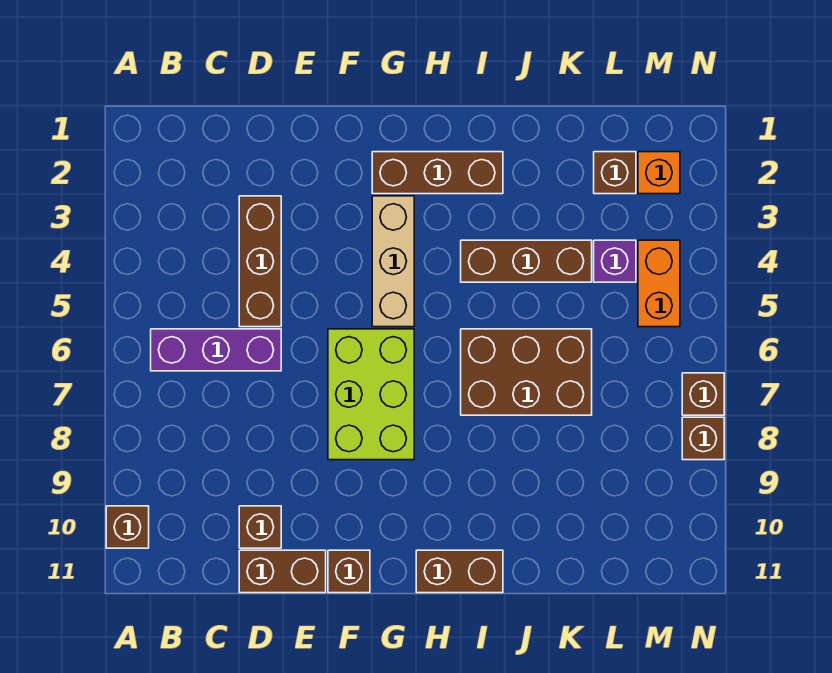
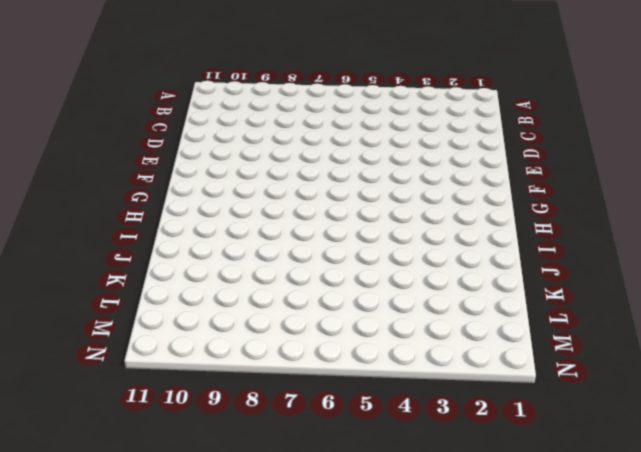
none -> brown brick A10 level 1
none -> purple brick B6:D6 level 1
none -> brown brick D3:D5 level 1

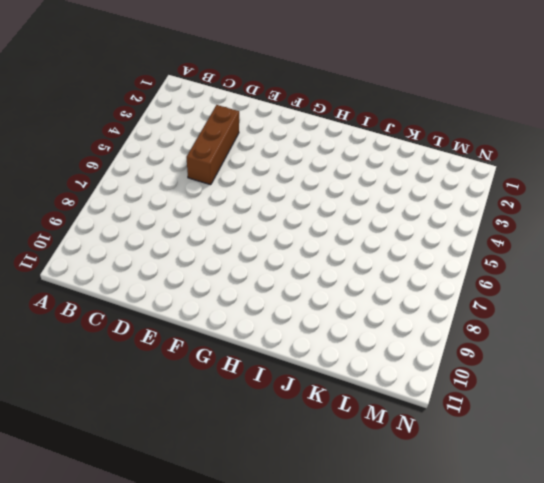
none -> brown brick A10 level 1
none -> purple brick B6:D6 level 1
none -> brown brick D10 level 1

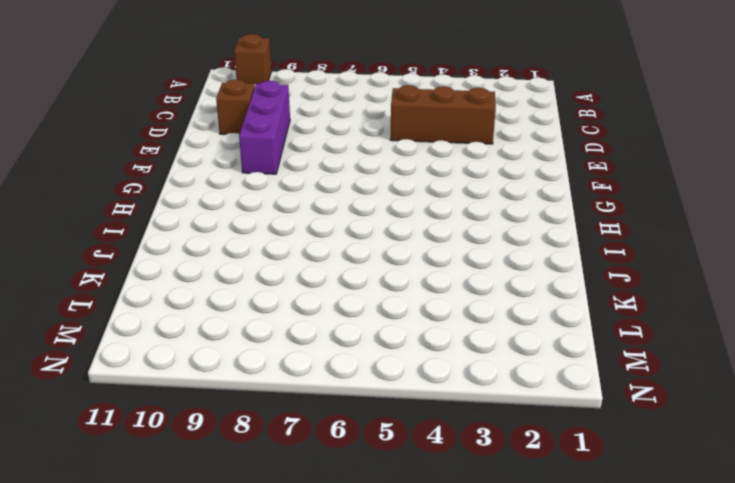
purple brick D9:F9 level 1 -> purple brick B6:D6 level 1
none -> brown brick D11:E11 level 1
none -> lime brick F6:G8 level 1
none -> brown brick F11 level 1

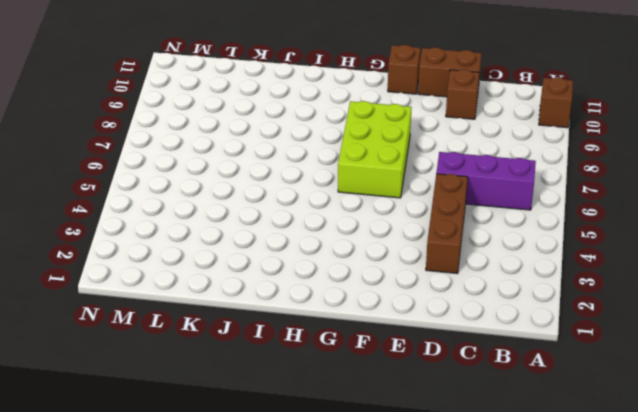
none -> brown brick G2:I2 level 1
none -> tan brick G3:G5 level 1
none -> brown brick H11:I11 level 1

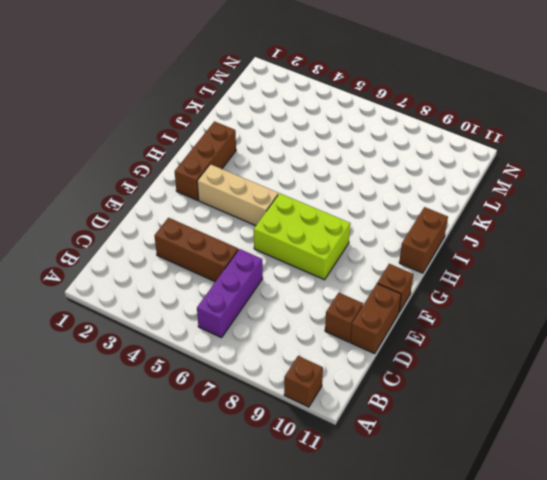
none -> brown brick I4:K4 level 1
none -> brown brick I6:K7 level 1
none -> brown brick L2 level 1

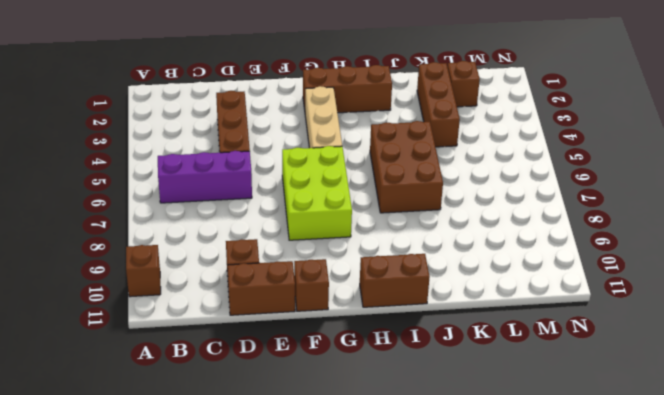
brown brick I5:J7 level 1 -> brown brick I6:K7 level 1
brown brick K2:K4 level 1 -> brown brick I4:K4 level 1
none -> purple brick L4 level 1
none -> orange brick M2 level 1
none -> orange brick M4:M5 level 1

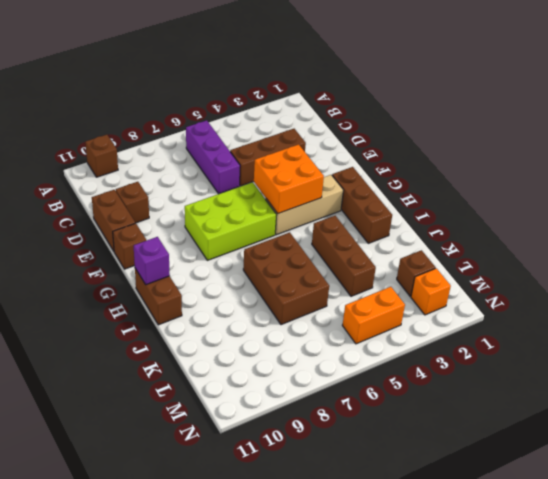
orange brick F4:G5 level 2 -> none
purple brick H11 level 2 -> purple brick L4 level 1
none -> brown brick N7 level 1
none -> brown brick N8 level 1

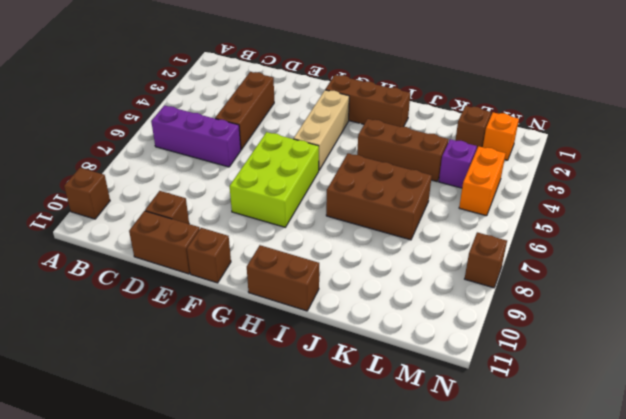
none -> brown brick N7 level 1

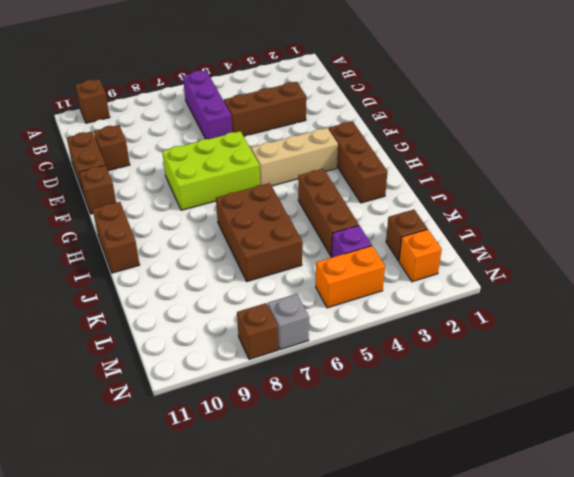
grey brick N7 level 1 -> brown brick N7 level 1

